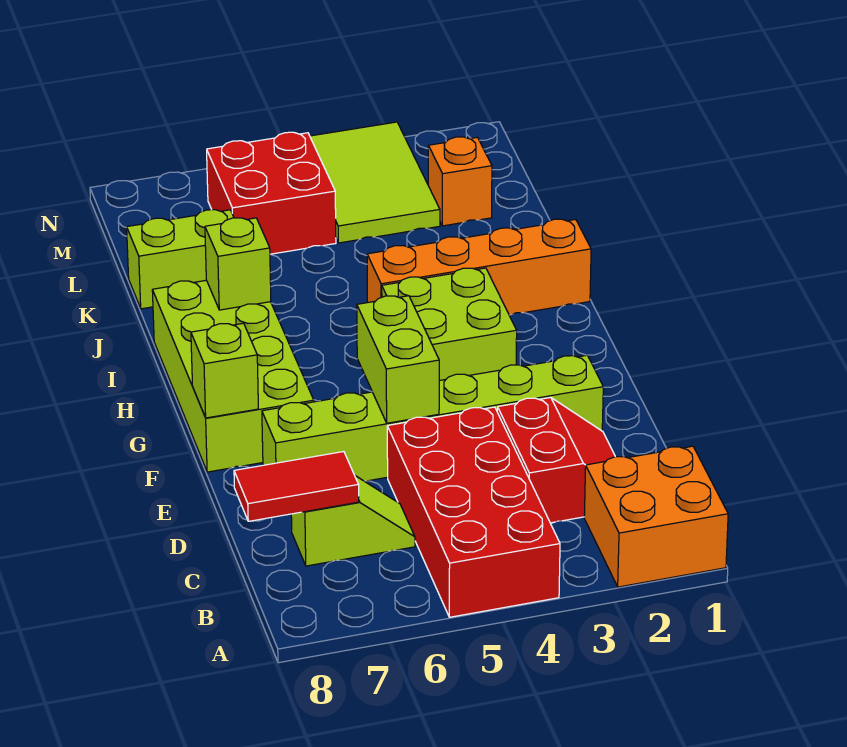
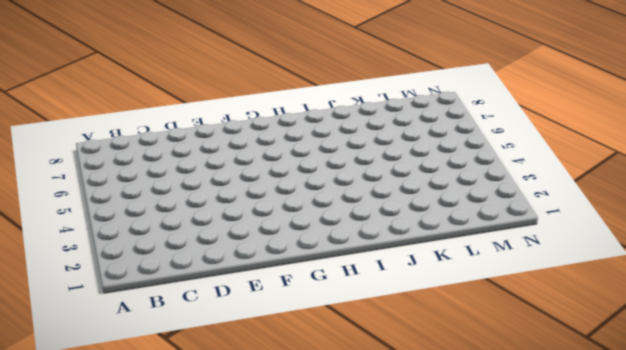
none -> orange brick A1:B2 level 1
none -> red brick A4:D5 level 1
none -> red slope C2:D3 level 1 top 3

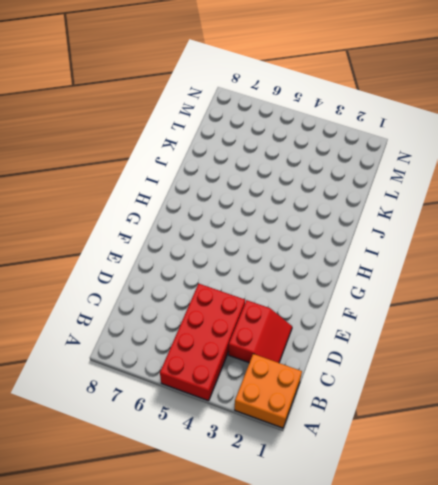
none -> lime slope C6:C7 level 1 top 7
none -> lime brick E2:E7 level 1
none -> lime brick F7:I8 level 1

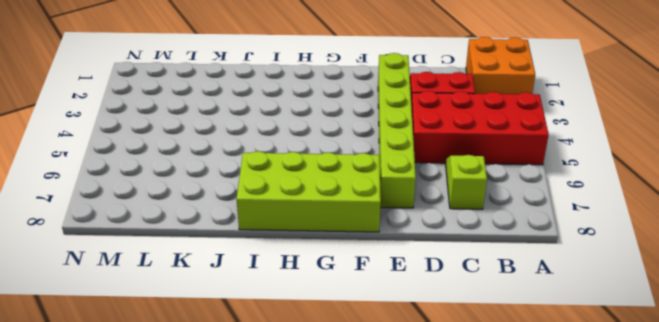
none -> lime brick G3:H4 level 1
none -> orange brick I1:I4 level 1
none -> lime brick K7:K8 level 1

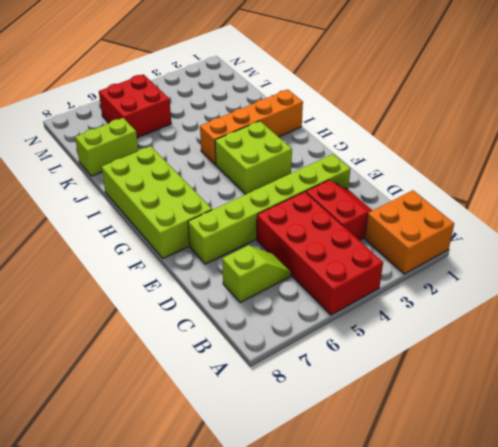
none -> orange brick L2 level 1
none -> lime tile L3:N4 level 1
none -> red tile C7:C8 level 2

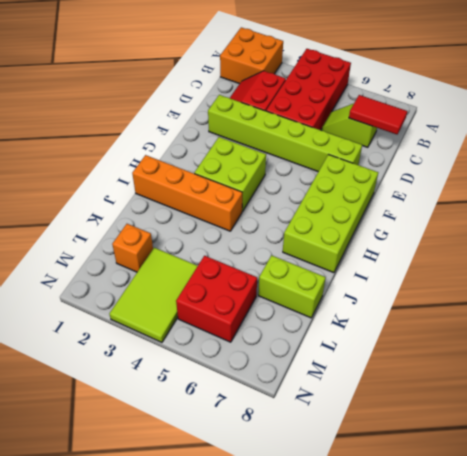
none -> lime brick E5:F5 level 2
none -> lime brick F8 level 2
none -> lime brick I7 level 2

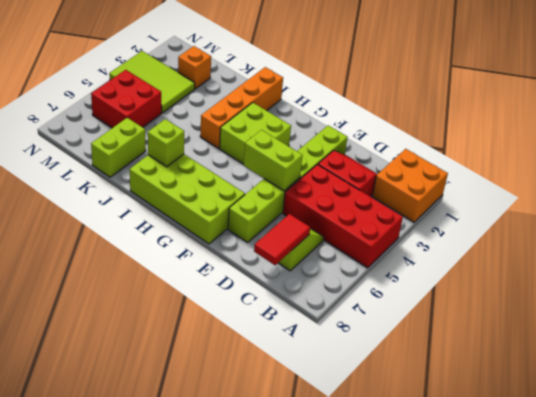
none -> lime brick F8 level 2

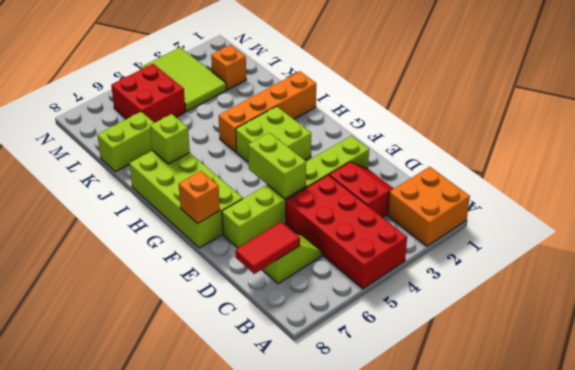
orange brick F8 level 2 -> lime brick F8 level 2

